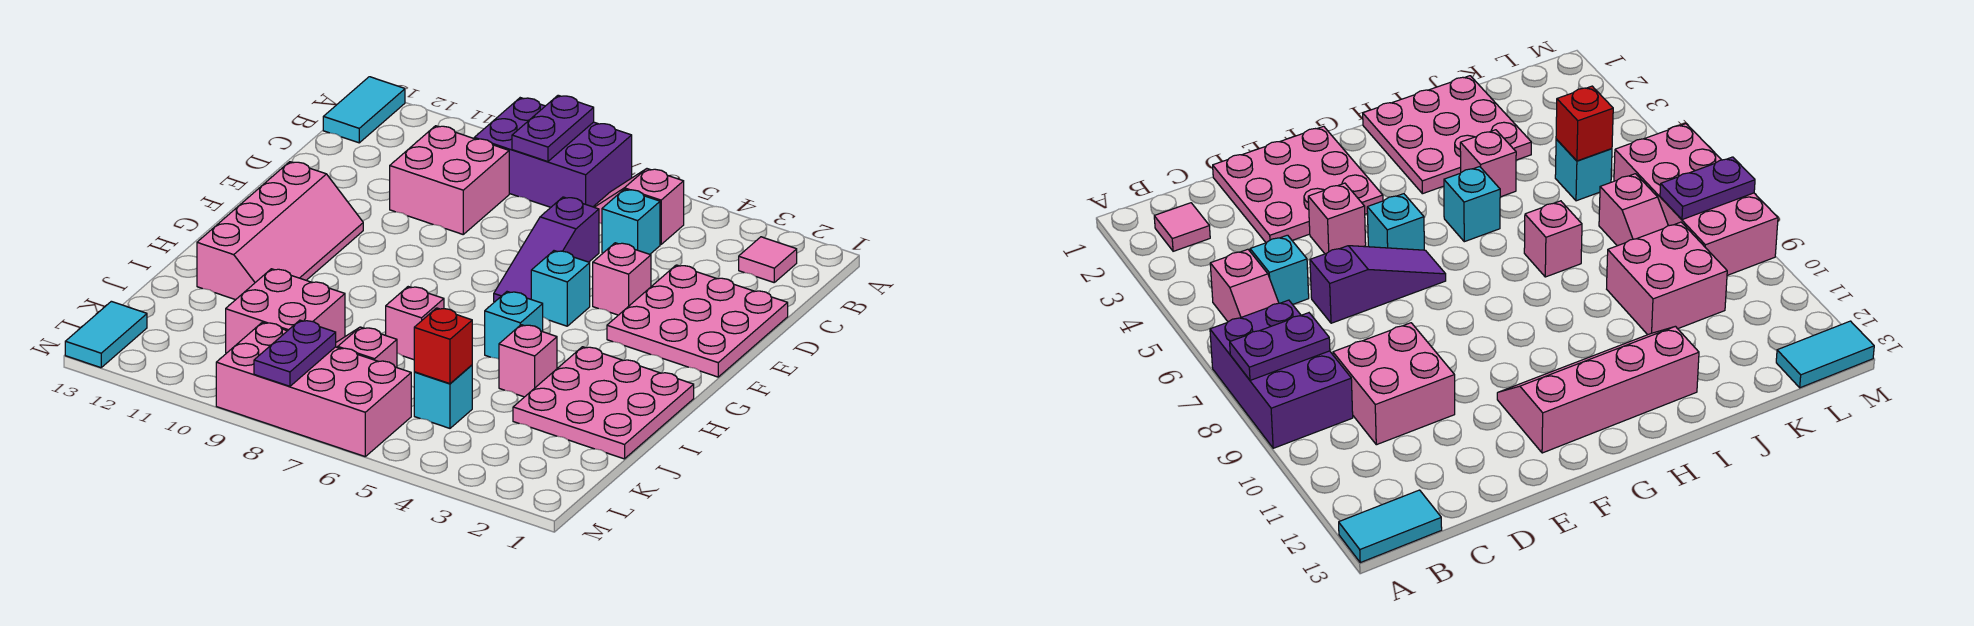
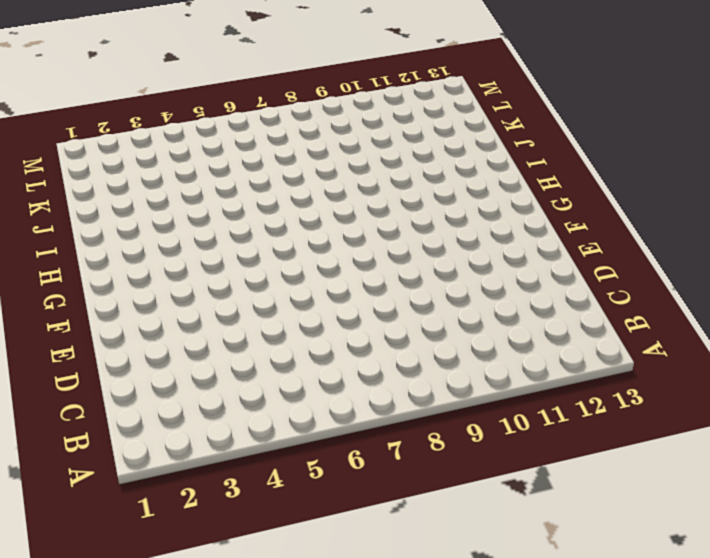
none -> purple brick A7:B9 level 1
none -> cyan tile A13:B13 level 1
none -> pink tile B2 level 1

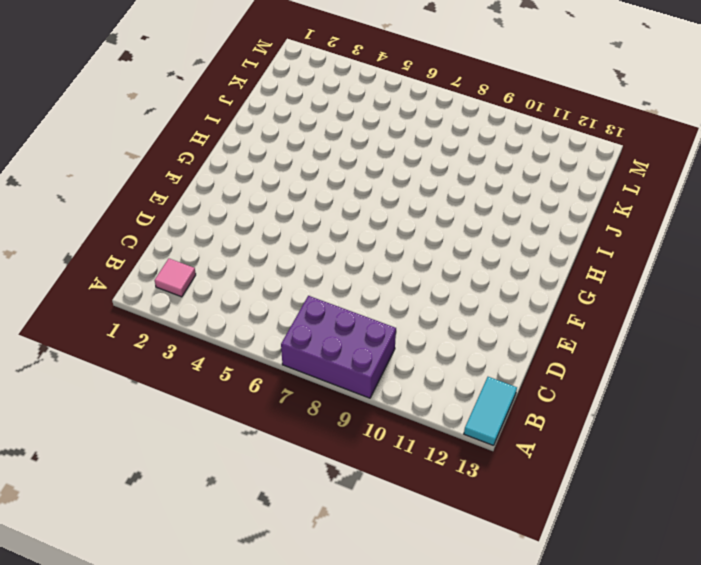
none -> pink slope B5:B6 level 1 top 5
none -> cyan brick C5 level 1
none -> pink brick C9:D10 level 1

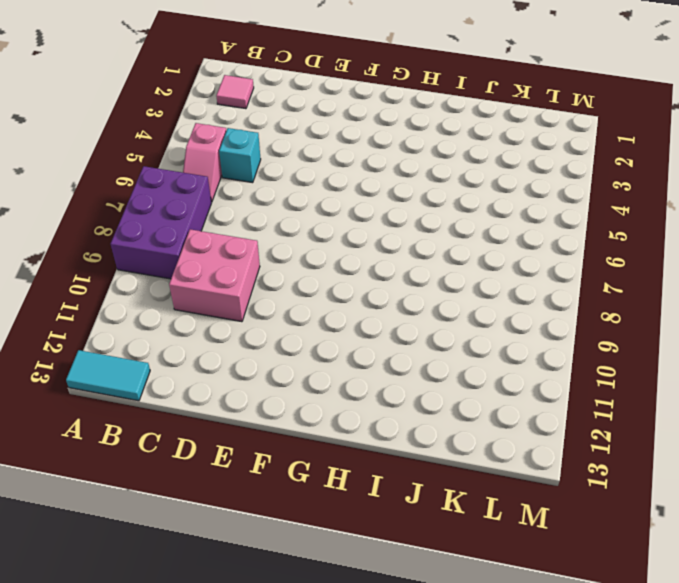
none -> pink plate D1:F3 level 1
none -> purple slope D6:F6 level 1 top D
none -> pink brick E4 level 1

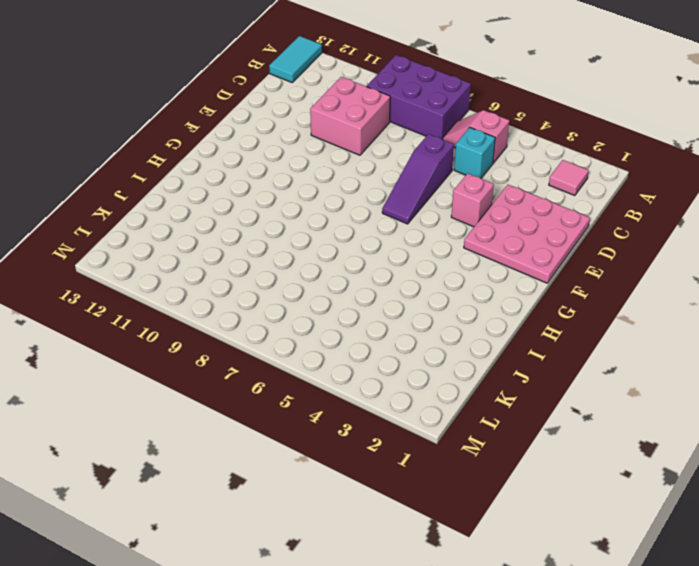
none -> cyan brick F5 level 1
none -> pink slope F11:I12 level 1 top 12
none -> pink plate H1:J3 level 1

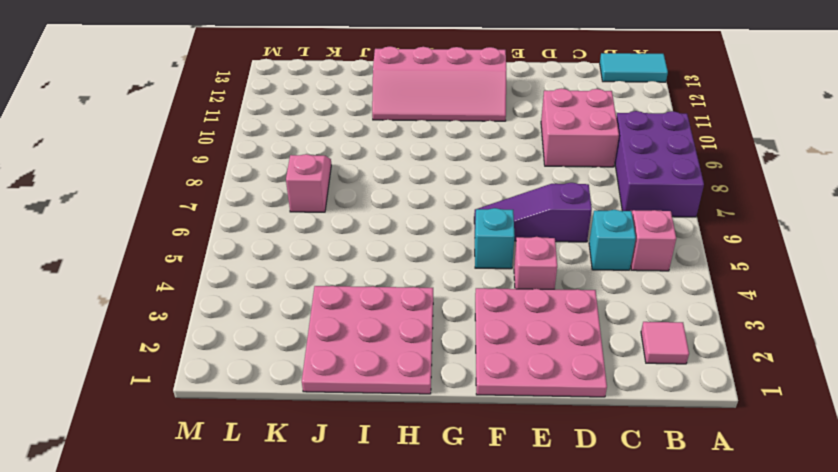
none -> cyan brick H5 level 1
none -> pink brick I4 level 1
none -> pink brick I7 level 1

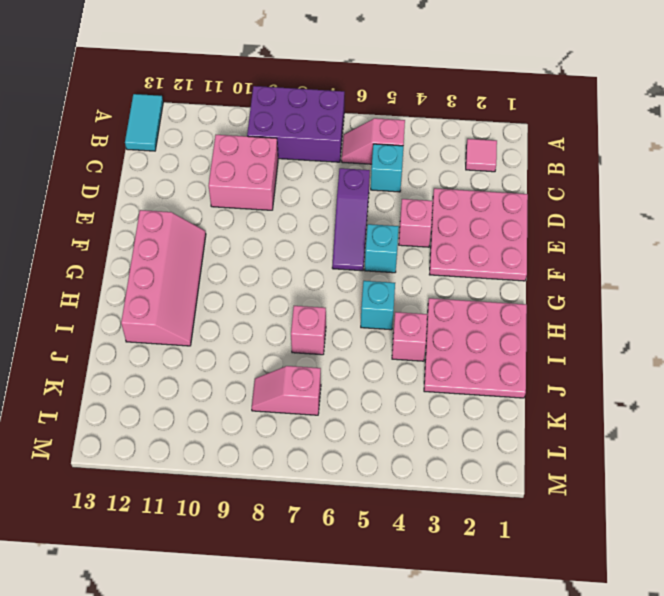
none -> pink brick J9:K10 level 1
none -> cyan brick K5 level 1
none -> pink brick L6:M9 level 1

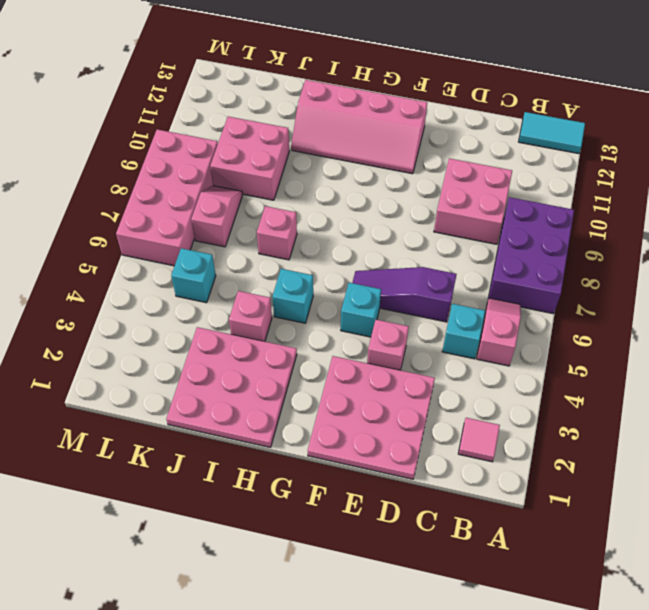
none -> cyan tile L13:M13 level 1
none -> purple plate A8:B8 level 2
none -> red brick K5 level 2

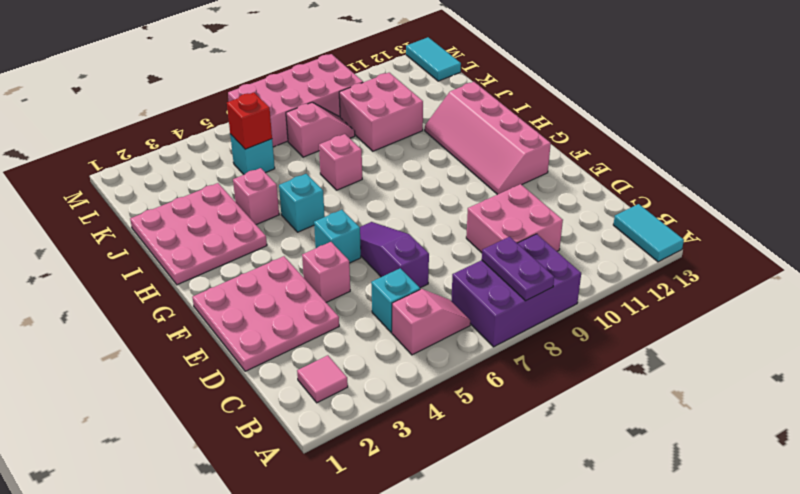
none -> purple plate L8:M8 level 2

